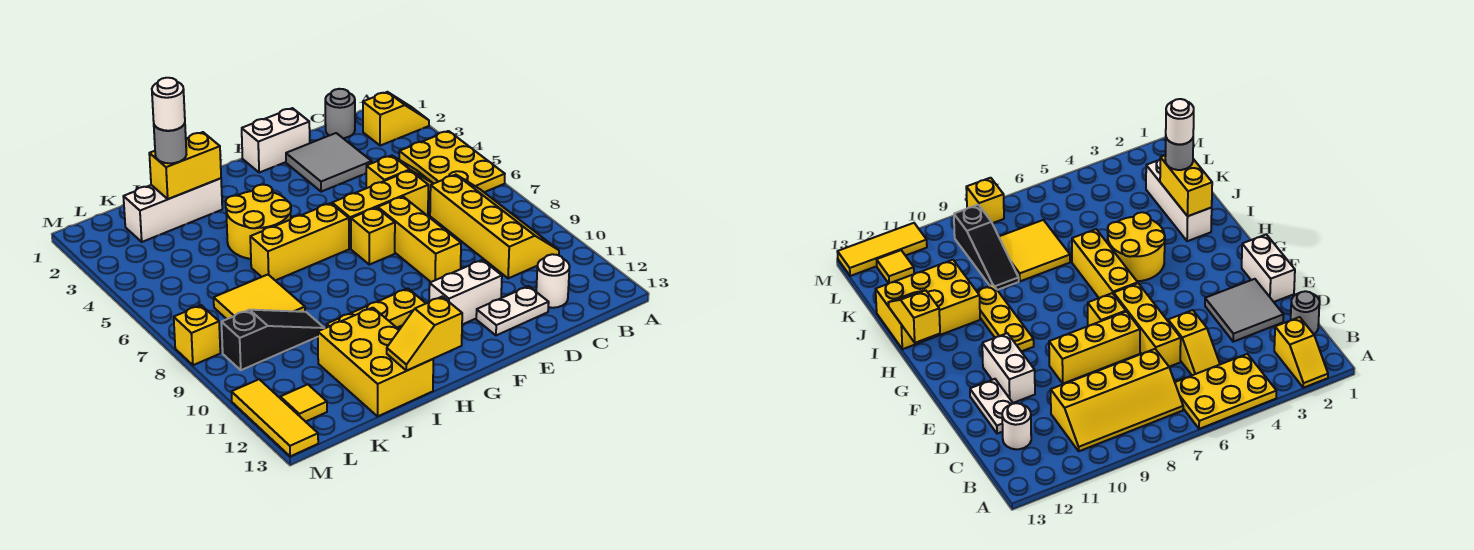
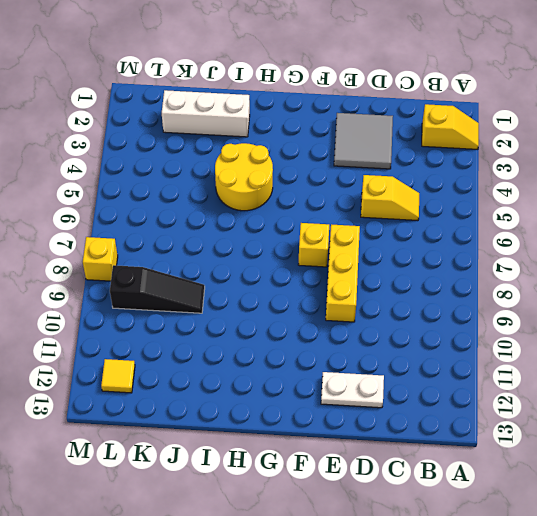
none -> yellow plate A4:B6 level 1
none -> yellow slope B7:C10 level 1 top C
none -> grey round brick C1 level 1

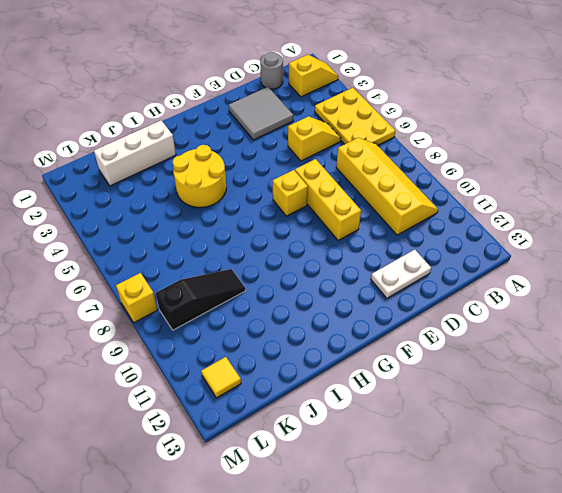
none -> white round brick C12 level 1
none -> yellow brick D6:F6 level 1
none -> white brick E1:F1 level 1

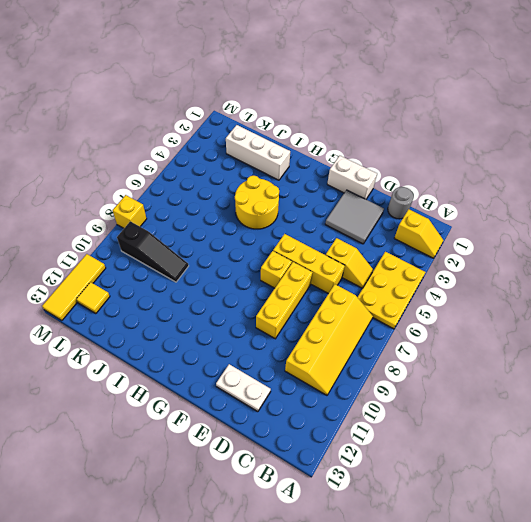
none -> white round brick C12 level 1
none -> white brick E11:F11 level 1
none -> yellow brick G6:I6 level 1

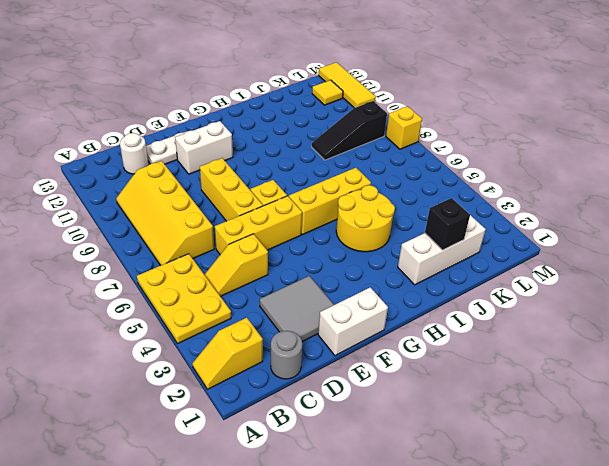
black brick J2 level 2 -> yellow brick I2:J2 level 2
none -> yellow plate G10:I10 level 1
none -> yellow brick I11:J13 level 1
none -> yellow tile J7:K8 level 1

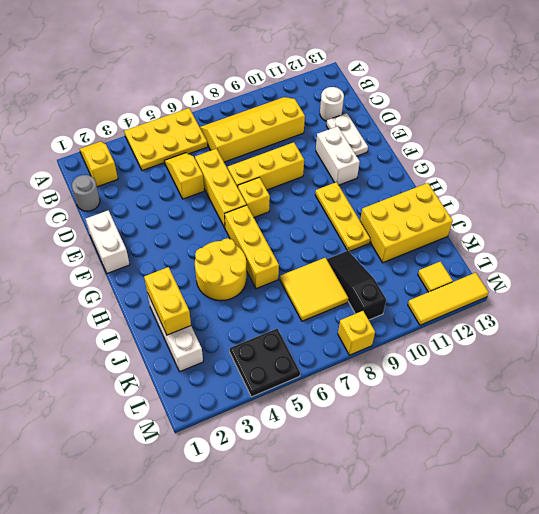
black plate L4:M5 level 1 -> none
none -> grey tile D2:E3 level 1
none -> yellow slope H13:I13 level 2 top H
none -> grey round brick J2 level 3

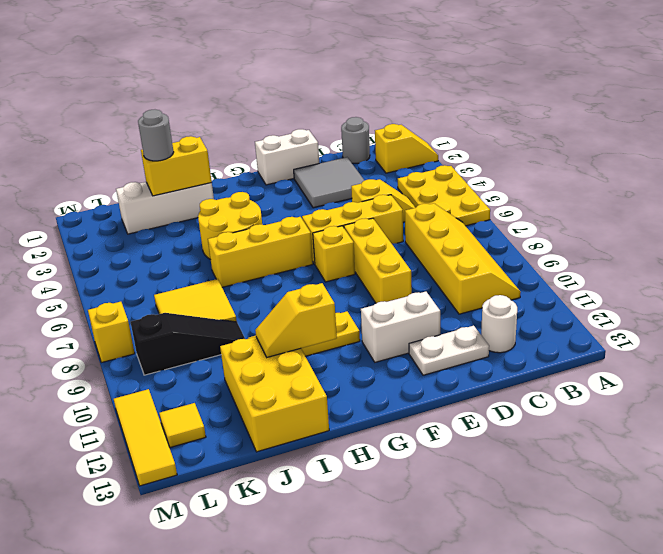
yellow slope H11:I11 level 2 top H -> yellow slope H13:I13 level 2 top H
none -> white round brick J2 level 4

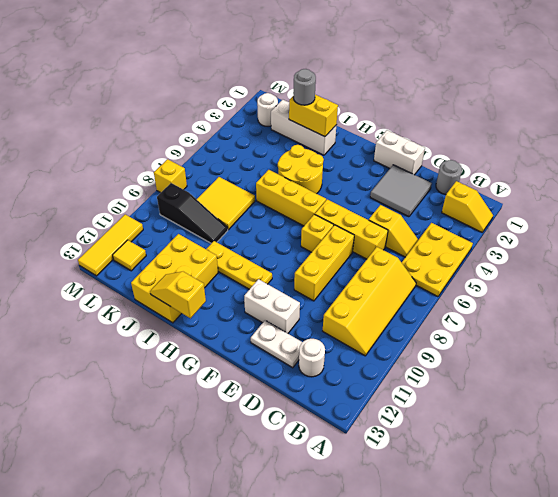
white round brick L2 level 1 -> white round brick J2 level 4

